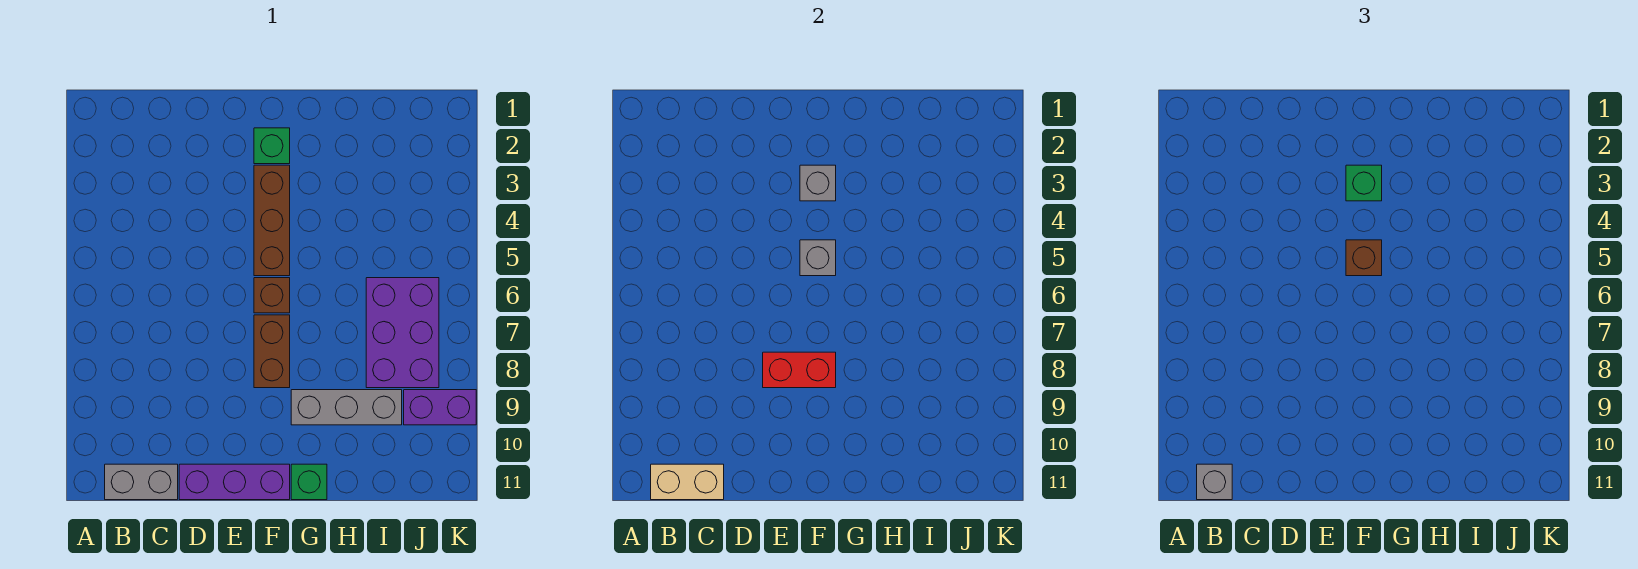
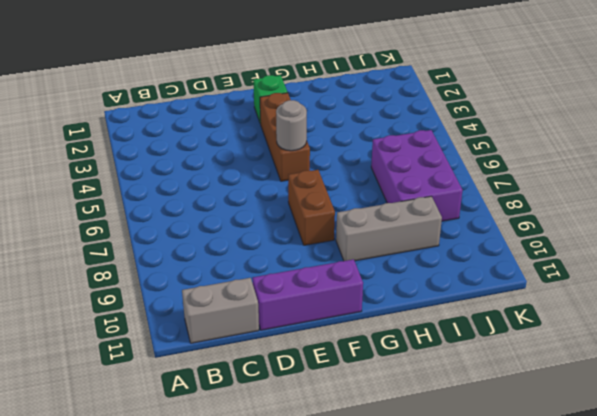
grey round brick F5 level 2 -> grey brick F5 level 2
none -> brown brick F6 level 1
none -> green brick G11 level 1
none -> purple brick J9:K9 level 1

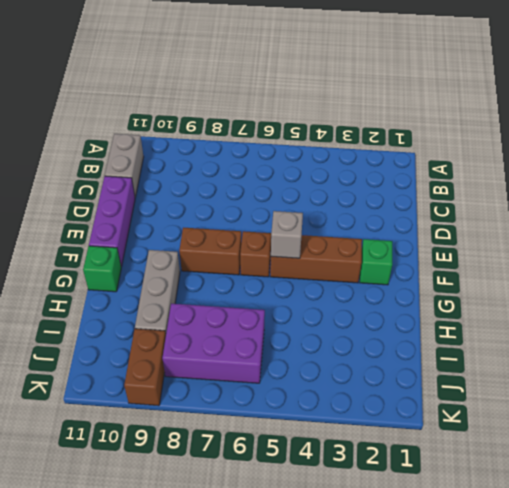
brown brick J9:K9 level 1 -> purple brick J9:K9 level 1
none -> tan brick B11:C11 level 2
none -> red brick E8:F8 level 2
none -> grey brick F3 level 2

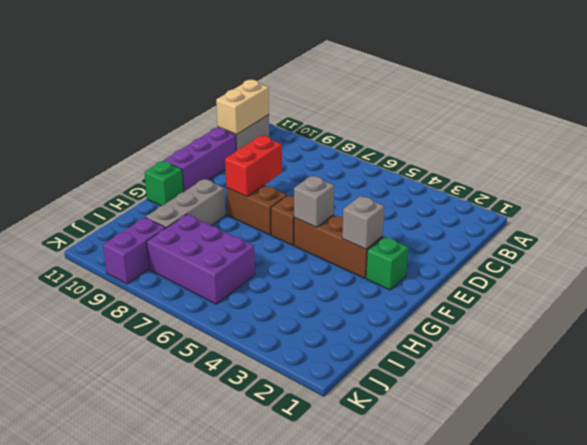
none -> grey brick B11 level 3
none -> green brick F3 level 3
none -> brown brick F5 level 3

